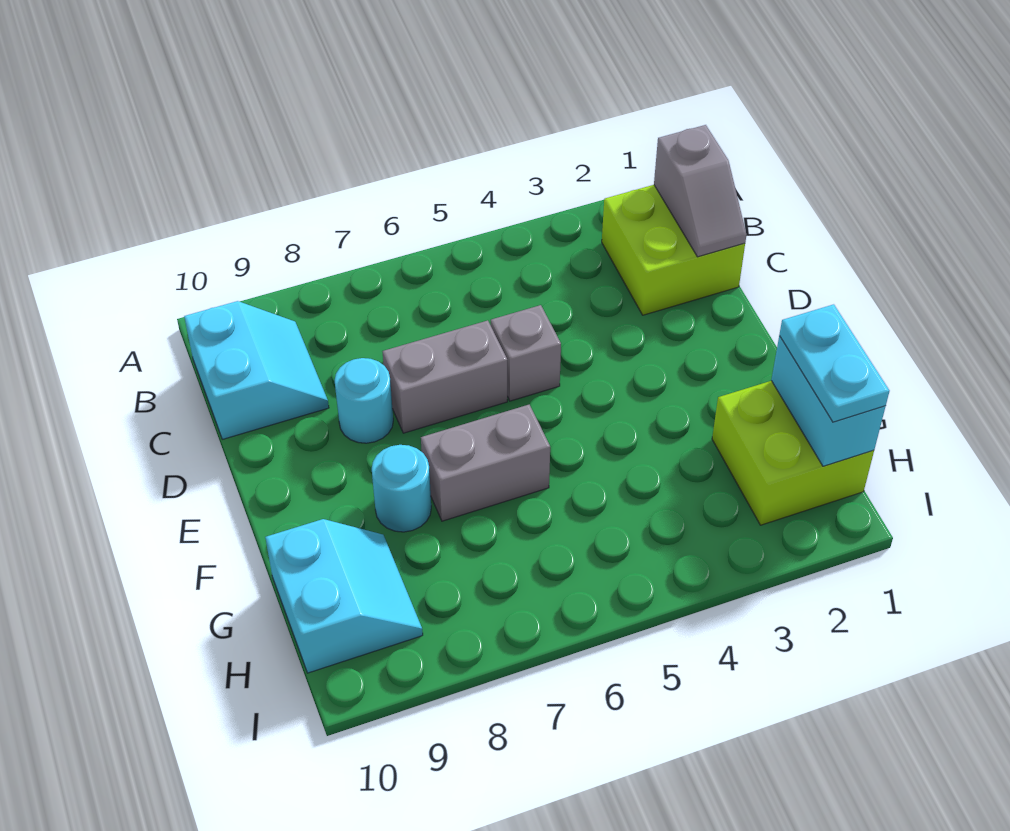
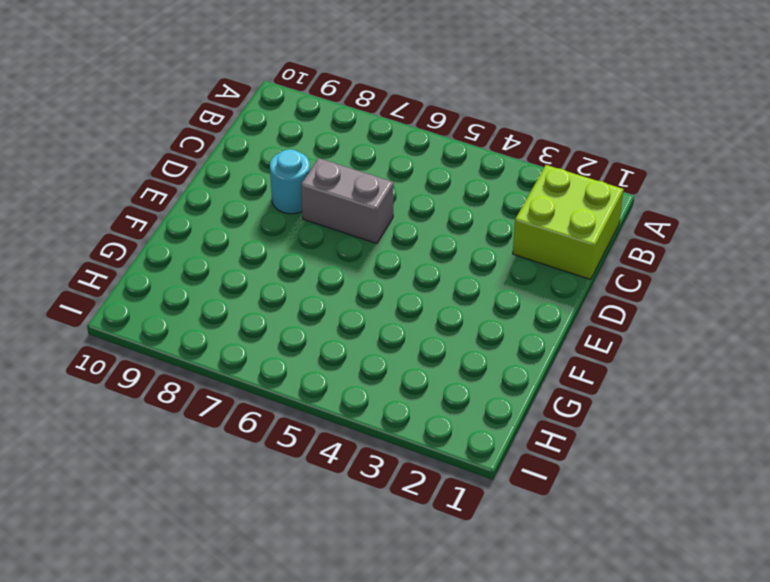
none -> cyan slope B9:C10 level 1 top 10
none -> grey brick D5 level 1
none -> grey brick F6:F7 level 1

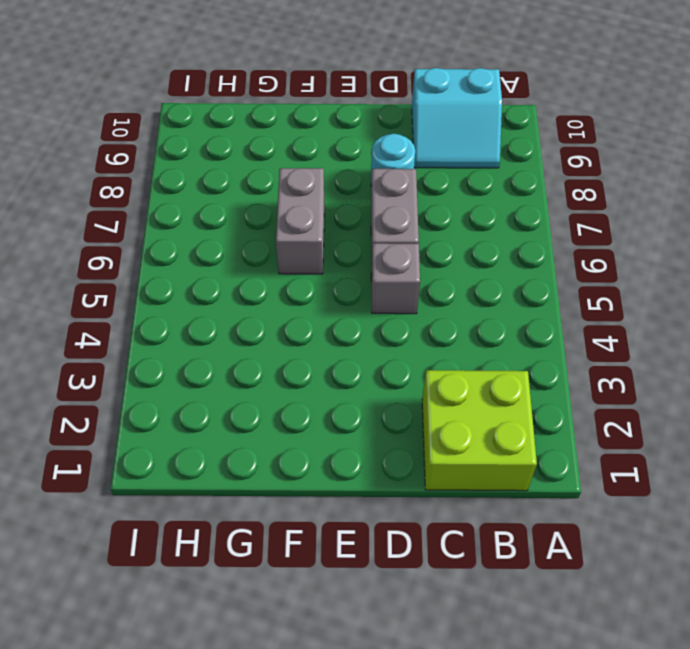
none -> cyan round brick F8 level 1
none -> lime brick G1:H2 level 1
none -> cyan slope G9:H10 level 1 top 10

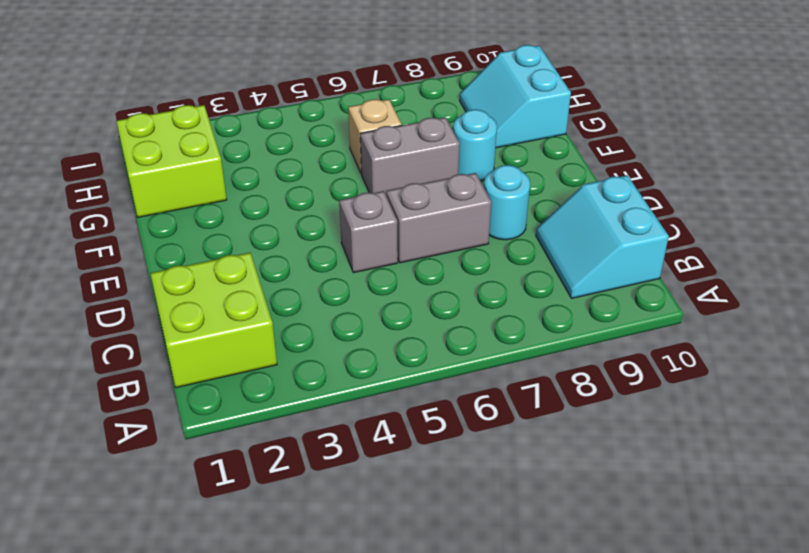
tan brick G6 level 1 -> none
none -> grey slope B1:C1 level 2 top B
none -> cyan brick G1:H1 level 2
none -> cyan plate G1:H1 level 3

